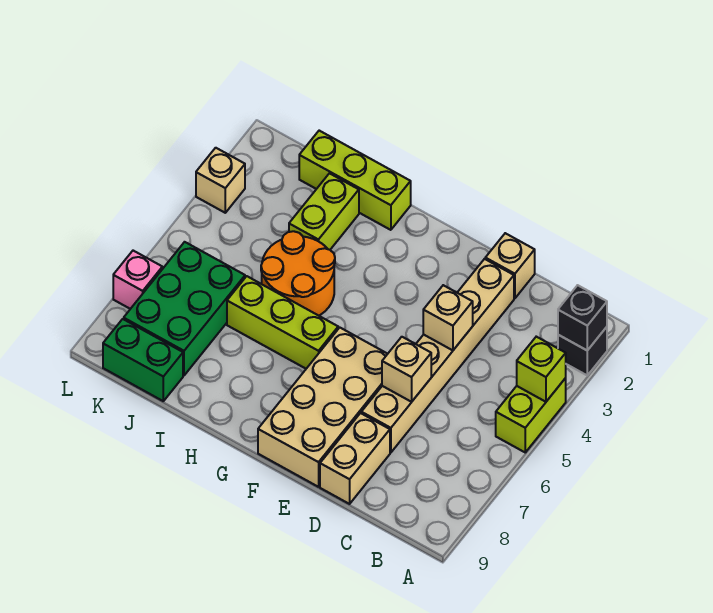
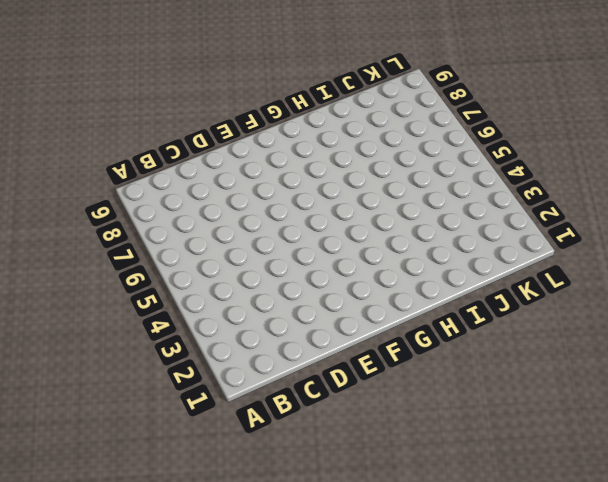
none -> black brick A2 level 1
none -> lime brick A4:A5 level 1
none -> tan brick D1 level 1

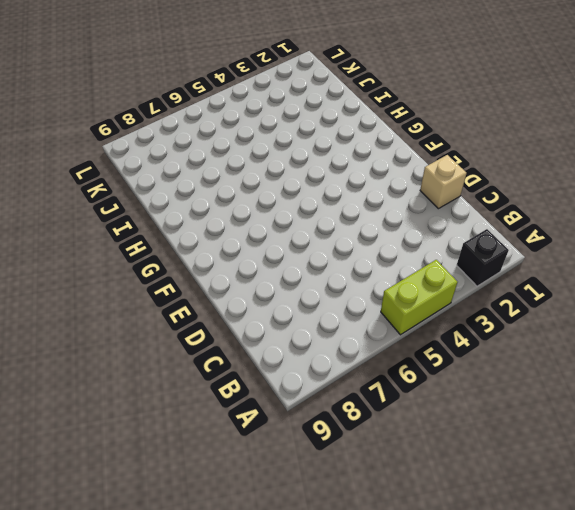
none -> tan brick D2:D7 level 1
none -> tan brick D8:D9 level 1
none -> tan brick E6:F9 level 1

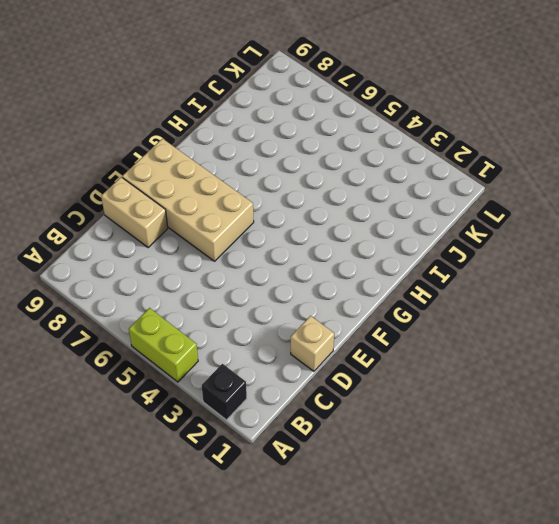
none -> tan brick D2:D7 level 1
none -> lime brick G6:I6 level 1
none -> lime brick H1:J1 level 1

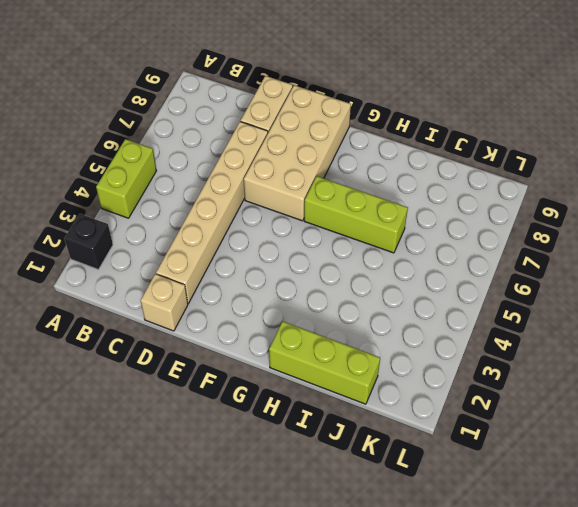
none -> orange round brick H4:I5 level 1
none -> lime brick I2:I3 level 1
none -> green brick J6:K8 level 1

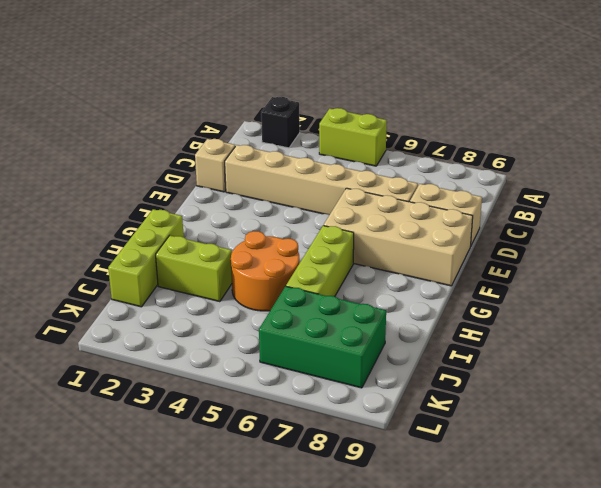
none -> green brick J9:K9 level 1
none -> tan brick L3 level 1
none -> pink brick L7 level 1

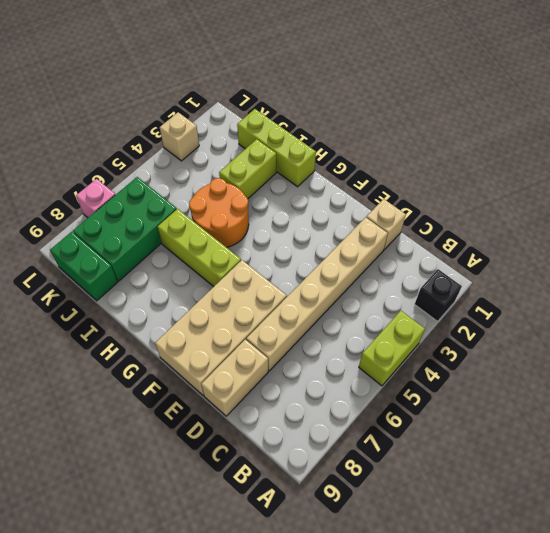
none -> black brick A2 level 2
none -> lime brick A4 level 2
none -> tan brick D4 level 2

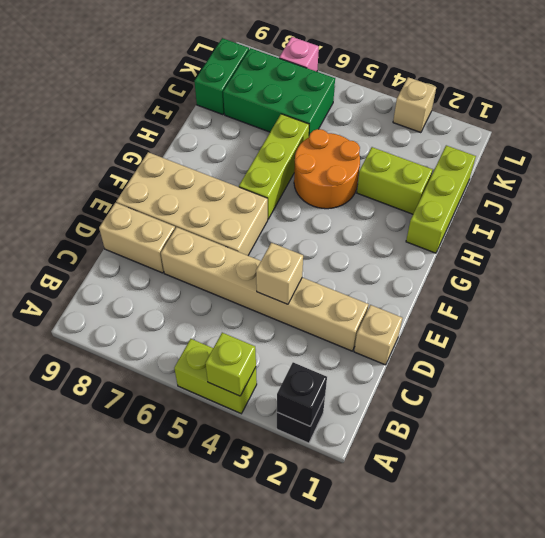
none -> tan brick D6 level 2

